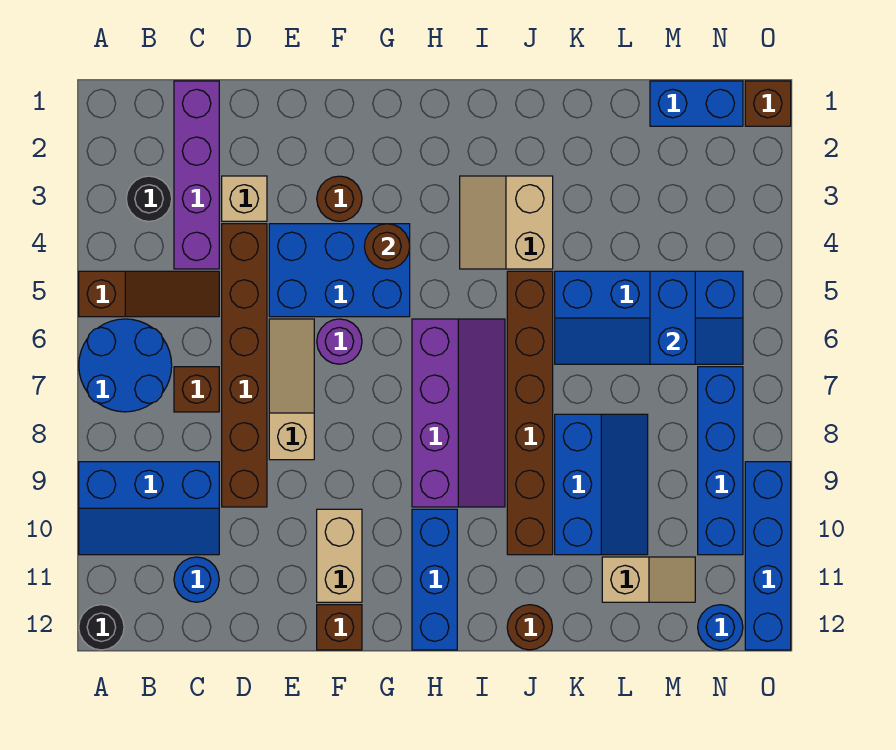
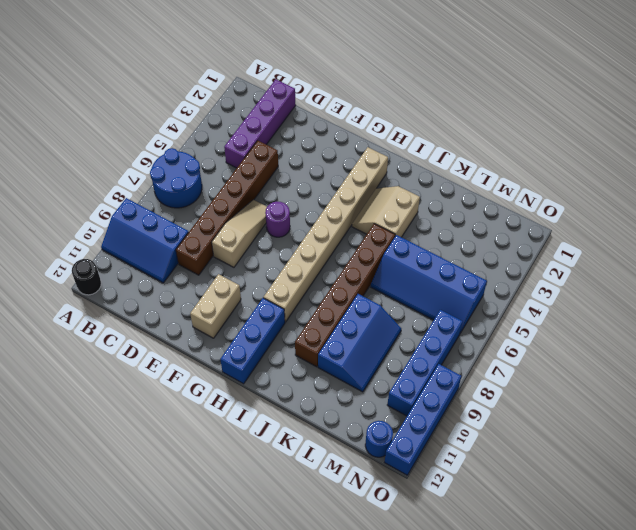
tan brick H2:H9 level 1 -> purple slope H6:I9 level 1 top H
none -> brown slope A5:C5 level 1 top A
none -> black round brick B3 level 1
none -> brown brick C7 level 1
none -> blue round brick C11 level 1

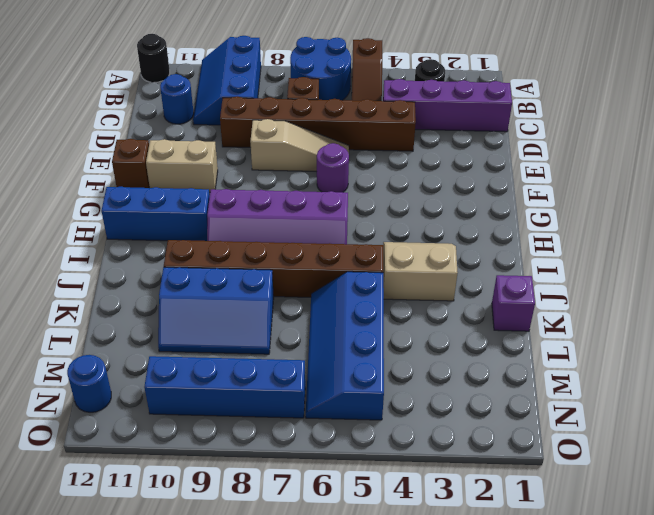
purple brick K1 level 1 -> none
none -> tan brick D3 level 1
none -> blue brick E4:G5 level 1
none -> brown round brick F3 level 1
none -> brown round brick J12 level 1

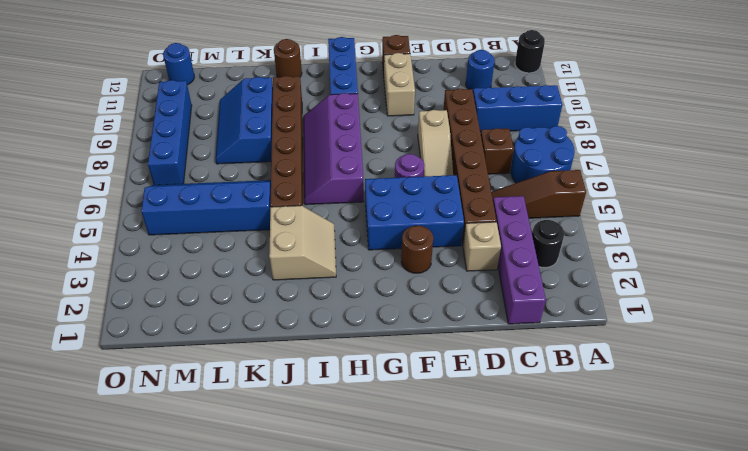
none -> tan slope L11:M11 level 1 top L
none -> blue brick M1:N1 level 1
none -> brown brick O1 level 1
none -> blue brick O9:O12 level 1

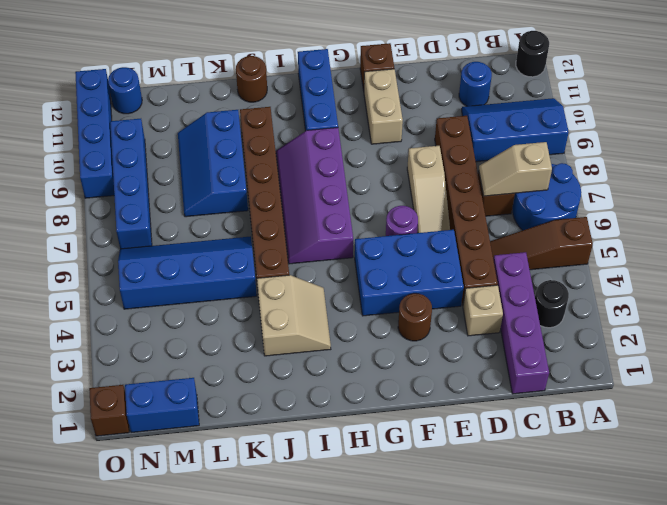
tan slope B7:C7 level 2 top B -> tan slope L11:M11 level 1 top L
none -> brown round brick G4 level 2
none -> blue brick M5:M6 level 2

